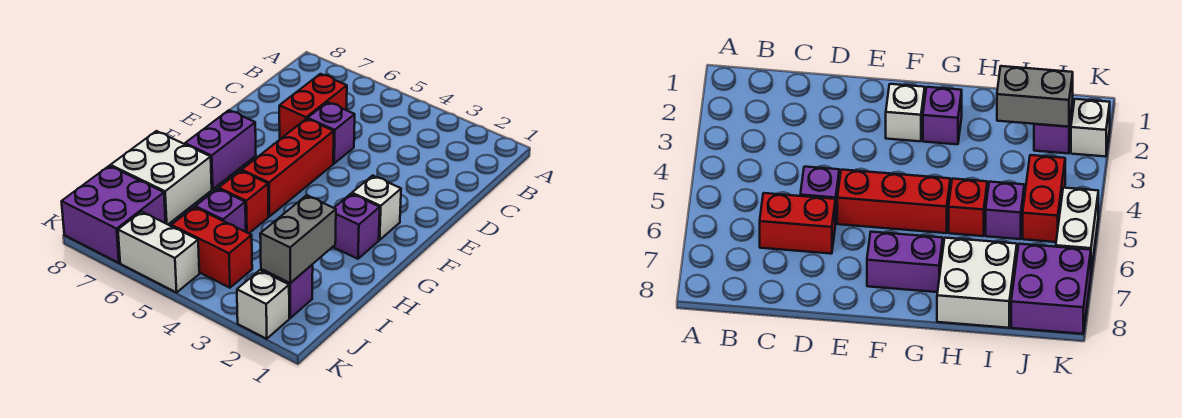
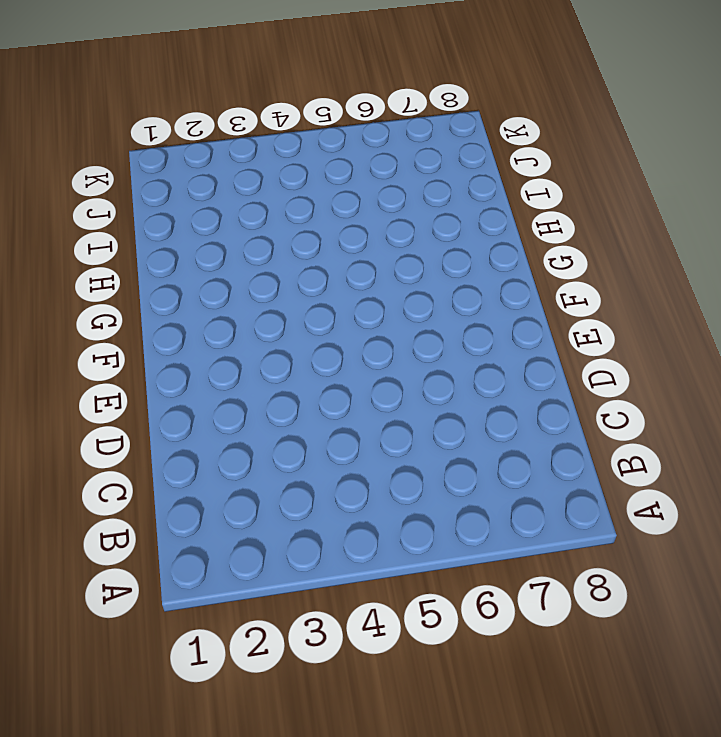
none -> red brick C6:D6 level 1
none -> purple brick D5 level 1
none -> red brick E5:G5 level 1

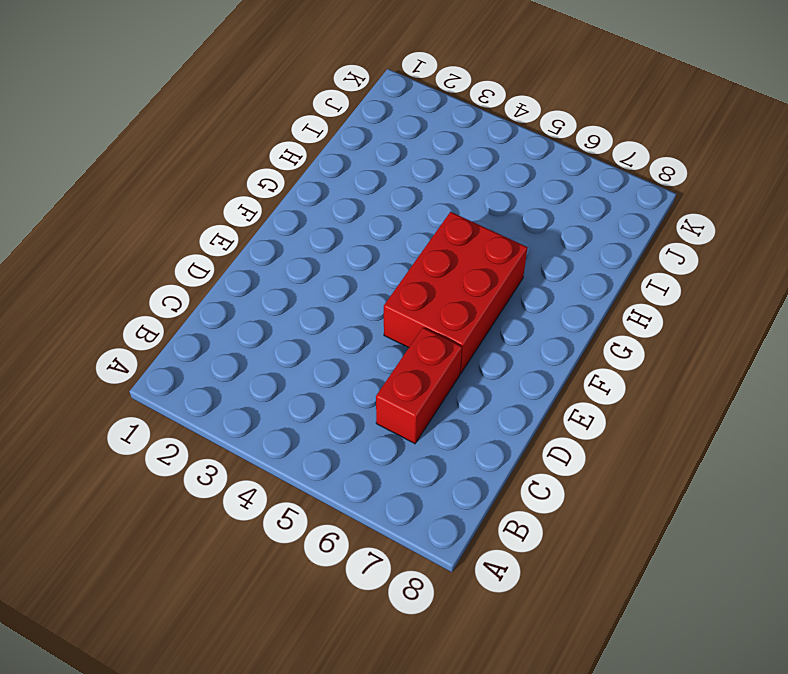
red brick E5:G6 level 1 -> red brick E5:G5 level 1
none -> purple brick D5 level 1
none -> white brick F2 level 1
none -> purple brick F7:G7 level 1

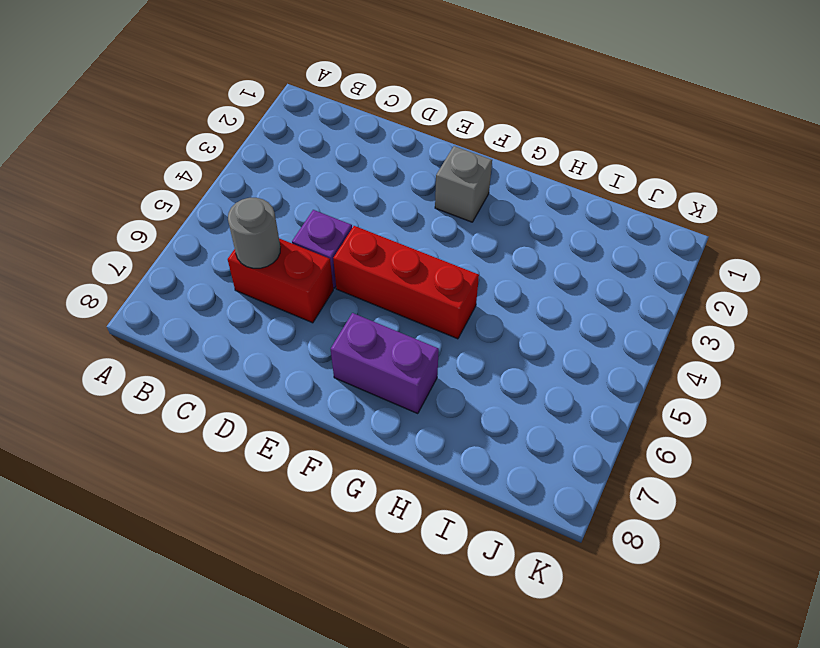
grey round brick C6 level 2 -> none
grey brick F2 level 1 -> white brick F2 level 1
none -> purple brick G2 level 1
none -> red brick H5 level 1
none -> white brick H7:I8 level 1

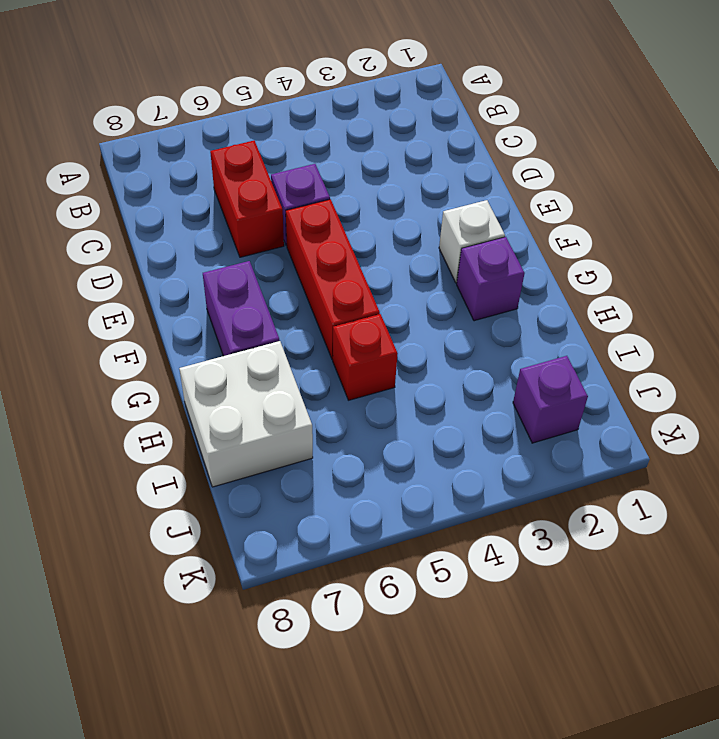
none -> purple brick I5 level 1
none -> red brick J4:J5 level 1
none -> purple brick J7:K8 level 1

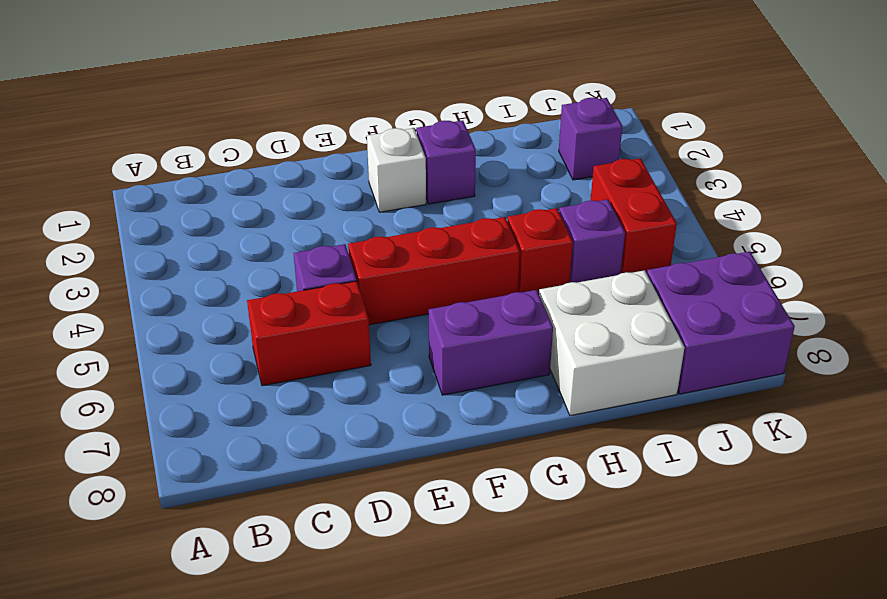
none -> white brick K2 level 1
none -> white brick K5:K6 level 1
none -> grey brick I2:J2 level 2

